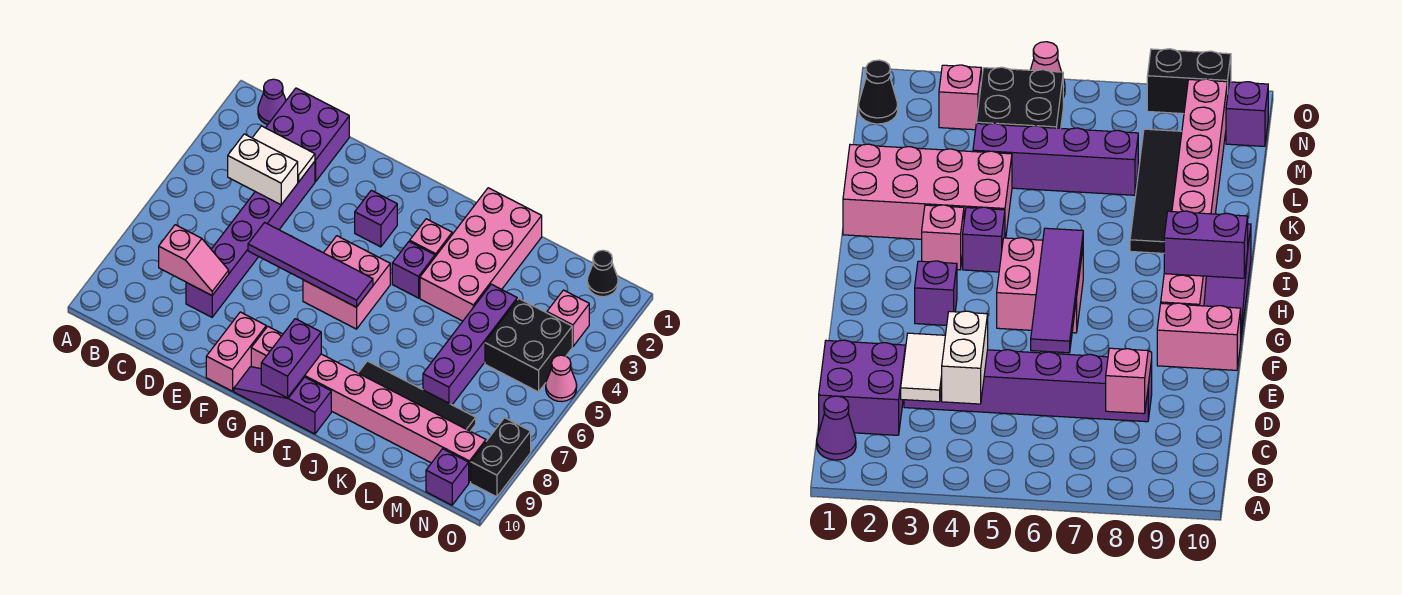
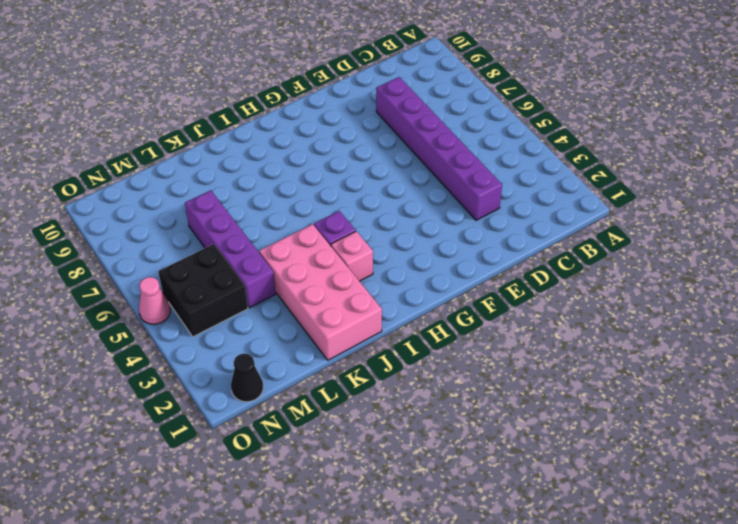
none -> purple cone B1 level 1
none -> purple brick C1:D2 level 1
none -> pink brick F9:F10 level 1

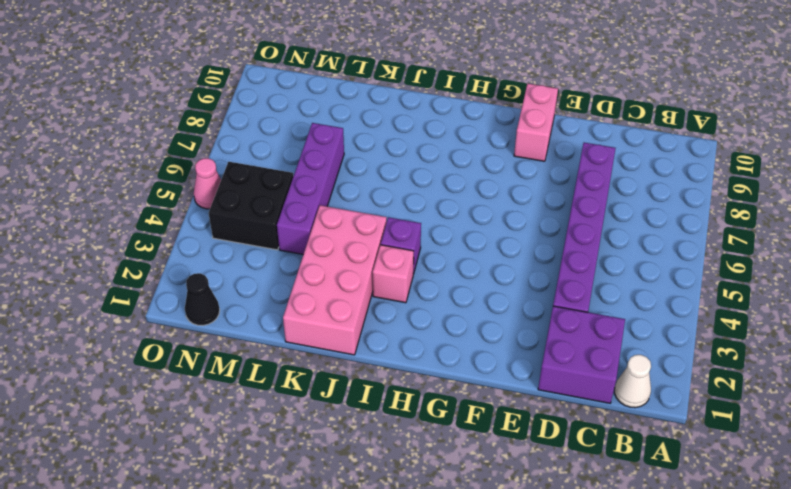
white cone B1 level 1 -> purple cone B1 level 1
none -> purple brick G3 level 1
none -> pink brick G5:H6 level 1
none -> pink brick G9:N9 level 1

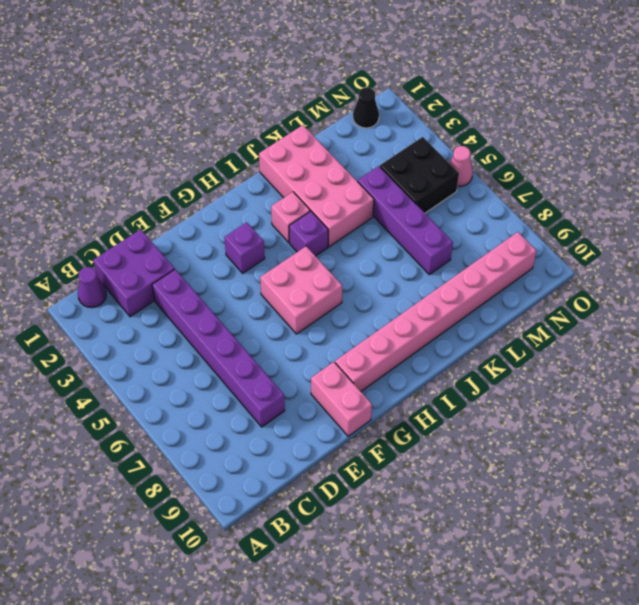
none -> purple slope G10:I10 level 1 top I
none -> black tile J8:M8 level 1
none -> pink brick N3 level 1

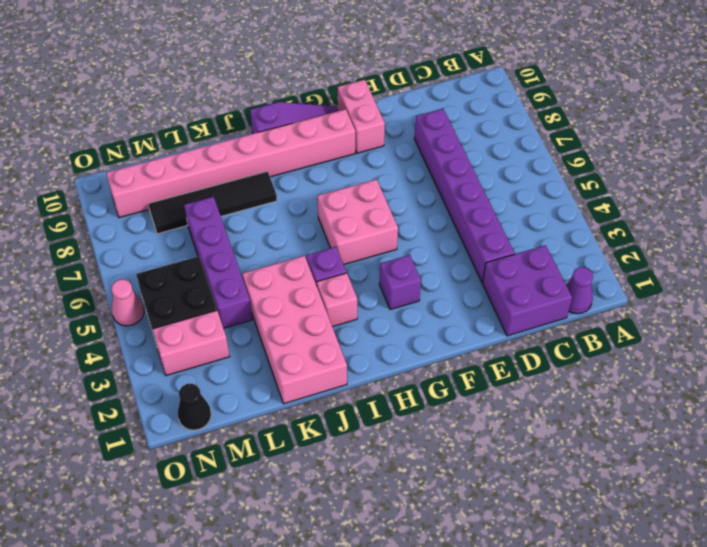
pink brick M3:N3 level 1 -> pink brick N3 level 1
none -> purple brick N10 level 1
none -> black brick O8:O9 level 1
none -> white tile C3:D3 level 2

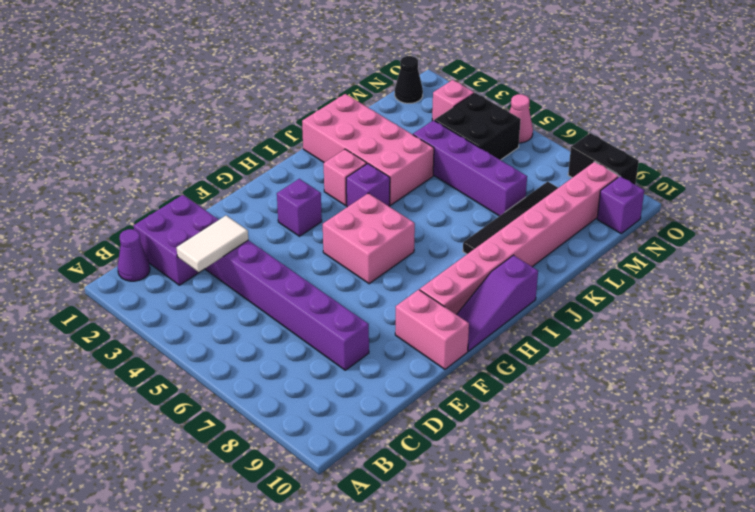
none -> white brick C4:D4 level 2
none -> pink slope C8:D8 level 2 top C
none -> purple tile E6:H6 level 2

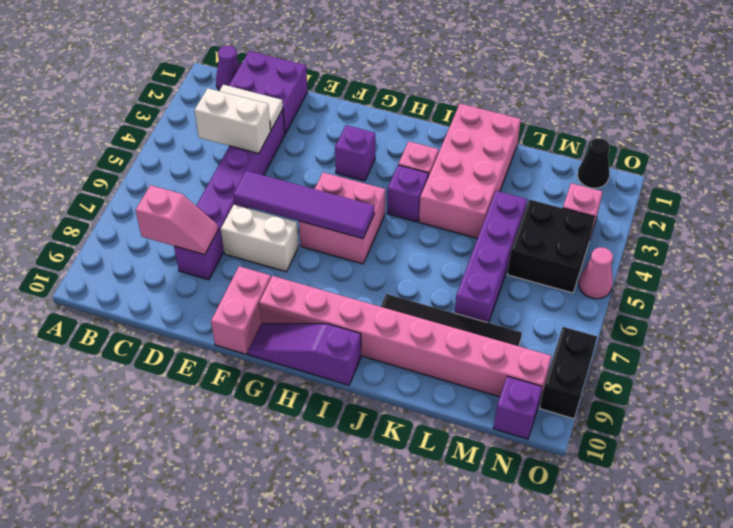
white brick E7:F7 level 1 -> none
none -> purple brick H9:H10 level 2

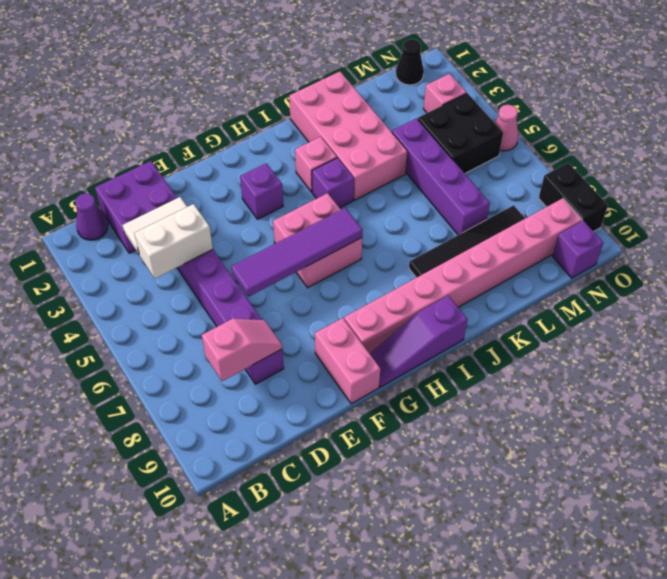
none -> purple brick H9:H10 level 2

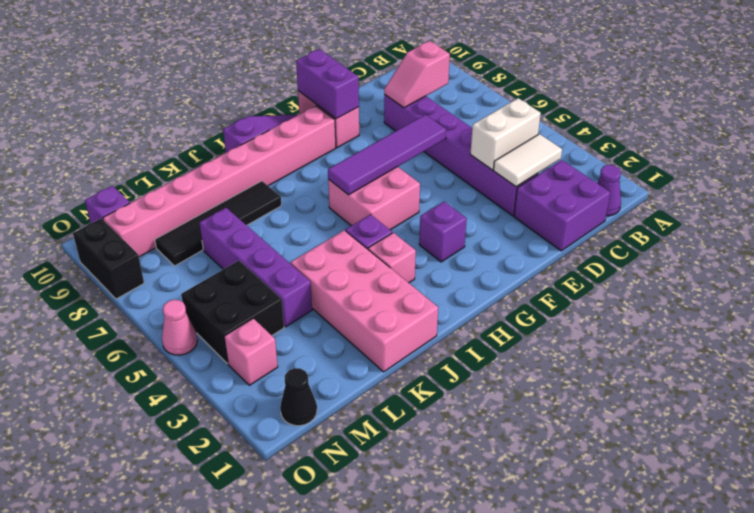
purple brick F9:F10 level 2 -> purple brick H9:H10 level 2

